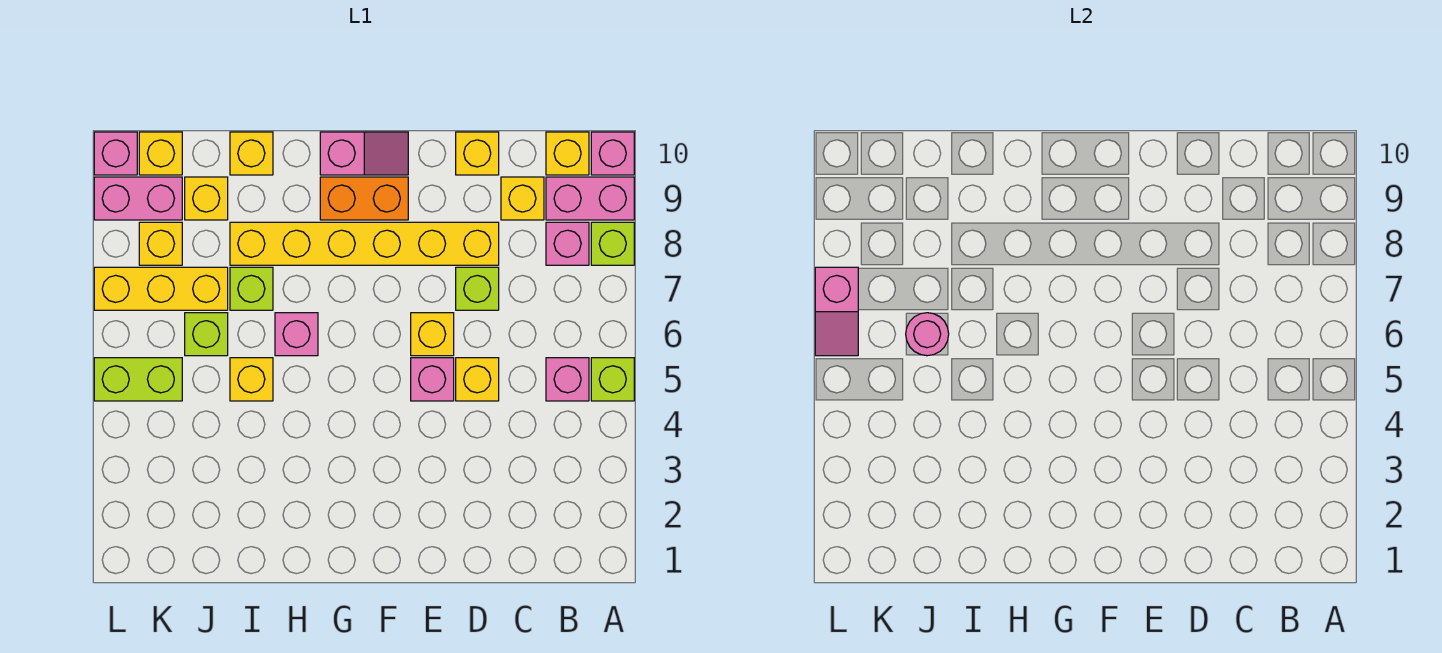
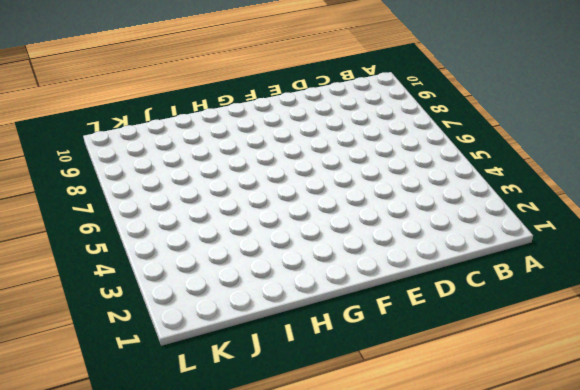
none -> lime brick A5 level 1
none -> lime brick A8 level 1
none -> pink brick A9:B9 level 1
none -> pink brick A10 level 1

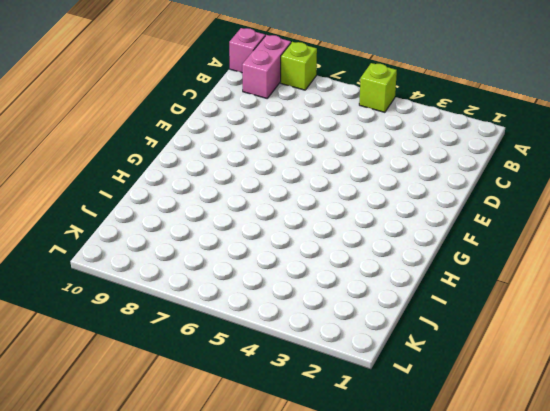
none -> pink brick B5 level 1
none -> pink brick B8 level 1
none -> yellow brick B10 level 1
none -> yellow brick C9 level 1

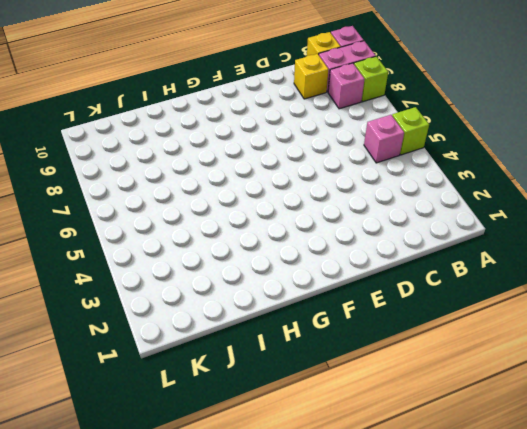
none -> yellow brick D5 level 1
none -> lime brick D7 level 1
none -> yellow brick D8:I8 level 1
none -> yellow brick D10 level 1

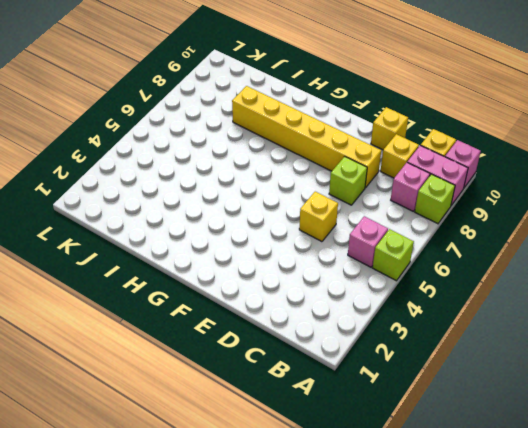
none -> pink brick E5 level 1
none -> yellow brick E6 level 1
none -> orange brick F9:G9 level 1
none -> pink slope F10:G10 level 1 top G

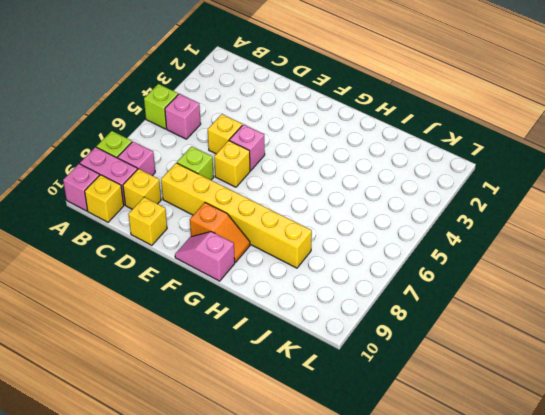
orange slope F9:G9 level 1 top F -> orange brick F9:G9 level 1
none -> pink brick H6 level 1
none -> yellow brick I5 level 1
none -> lime brick I7 level 1
none -> yellow brick I10 level 1

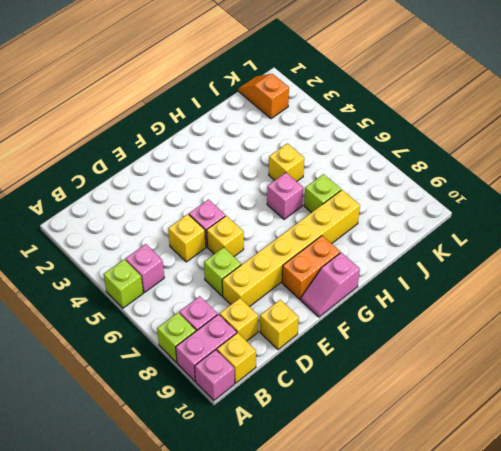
orange slope K1:K2 level 1 top 2 -> none
none -> yellow brick I10 level 1
none -> lime brick J6 level 1
none -> yellow brick J7:L7 level 1
none -> yellow brick J9 level 1

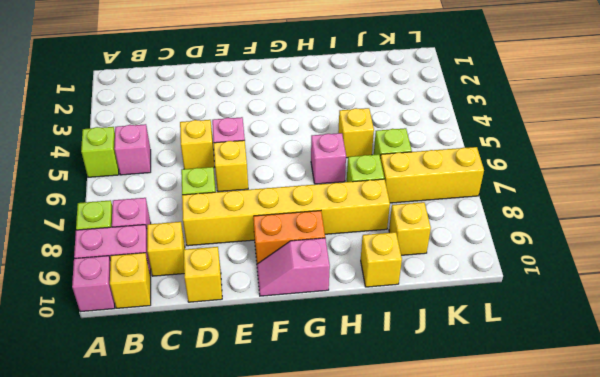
none -> lime brick K5:L5 level 1
none -> yellow brick K8 level 1
none -> pink brick K9:L9 level 1
none -> yellow brick K10 level 1

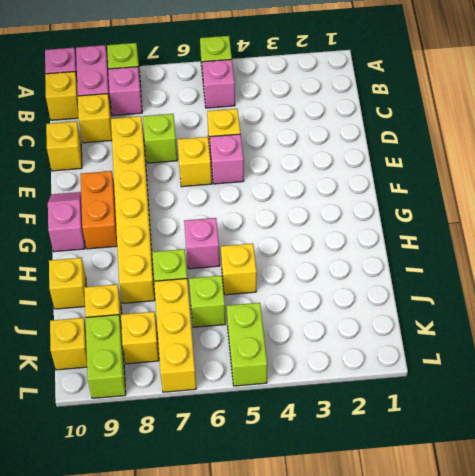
lime brick K9:L9 level 1 -> pink brick K9:L9 level 1
none -> pink brick L10 level 1
none -> pink round brick J6 level 2
none -> pink slope L6:L7 level 2 top 7

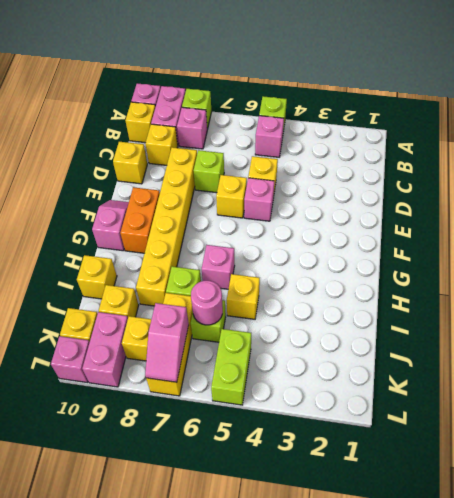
pink slope K7:L7 level 2 top K -> pink slope L6:L7 level 2 top 7

